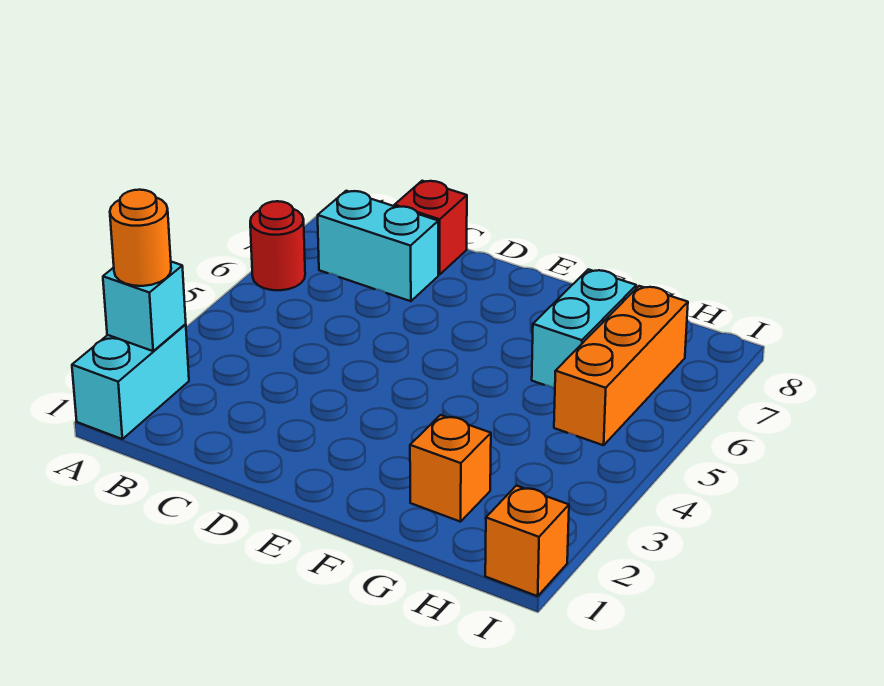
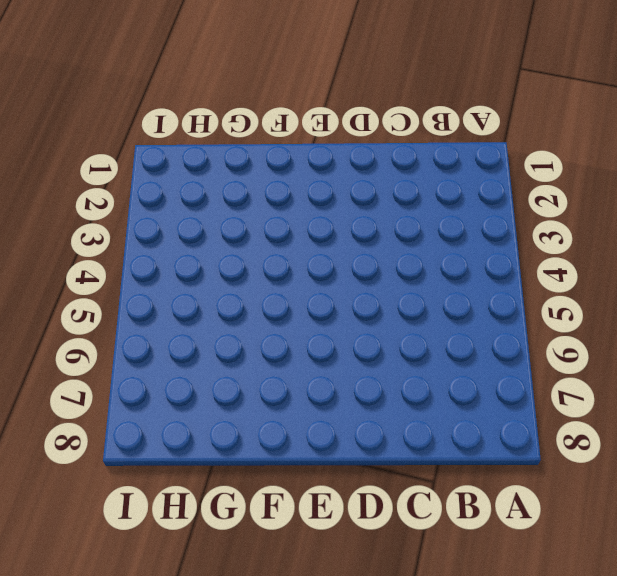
none -> cyan brick A1:A2 level 1
none -> red round brick A6 level 1

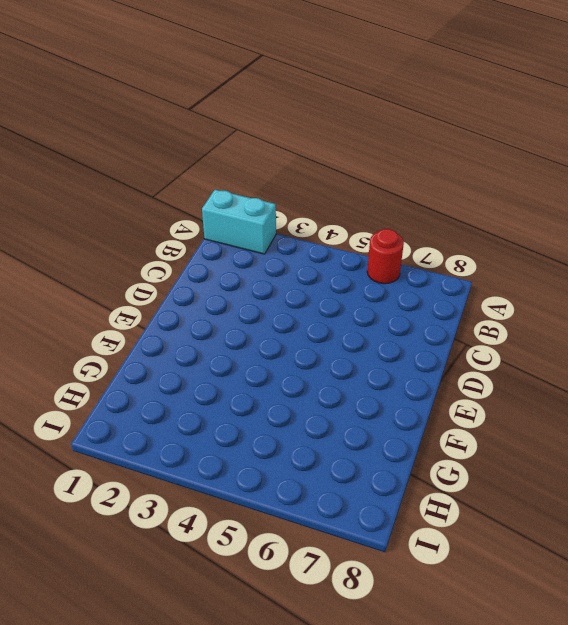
none -> cyan brick B7:C7 level 1
none -> red brick C8 level 1

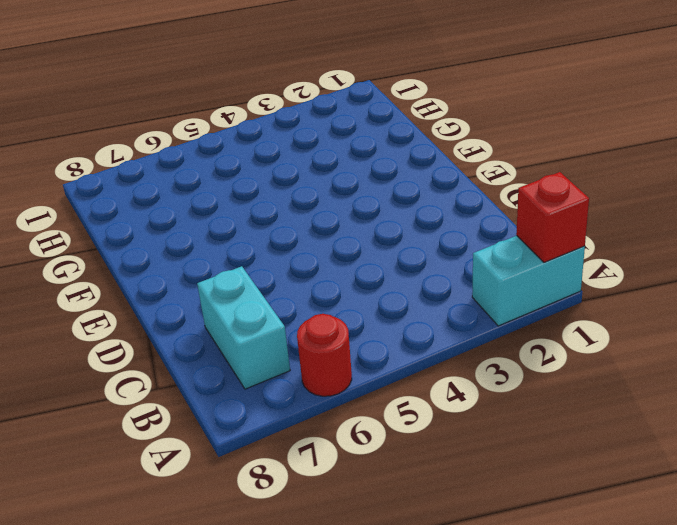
red brick A1 level 2 -> red brick C8 level 1
none -> orange brick G2 level 1
none -> cyan brick G6:G7 level 1

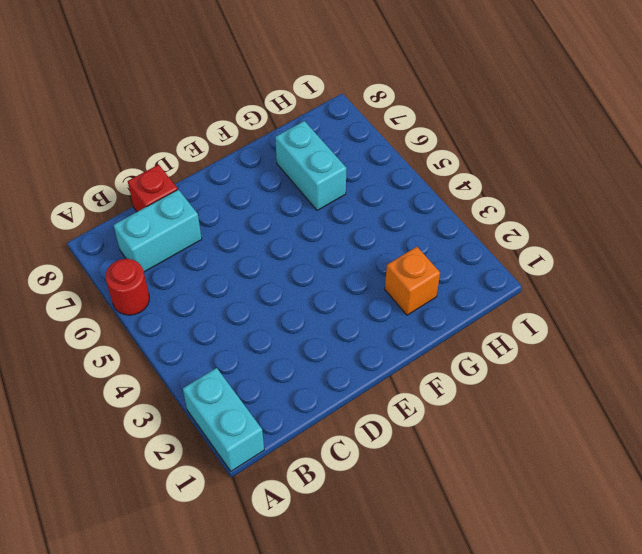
none -> orange brick H5:H7 level 1
none -> orange brick I1 level 1

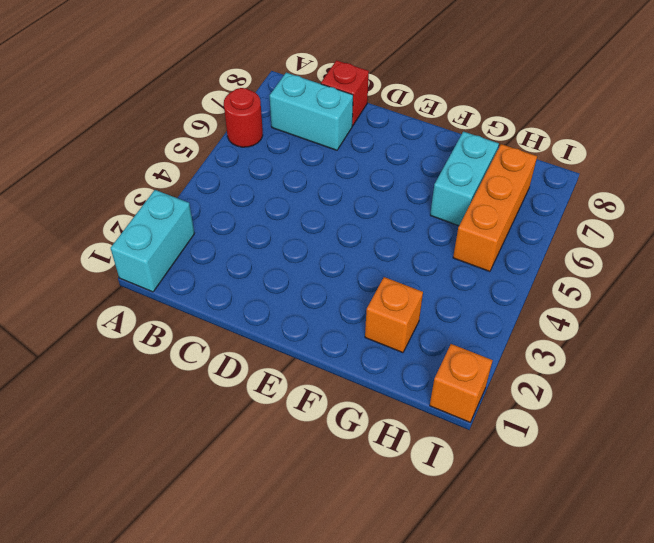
none -> cyan brick A2 level 2
none -> orange round brick A2 level 3

